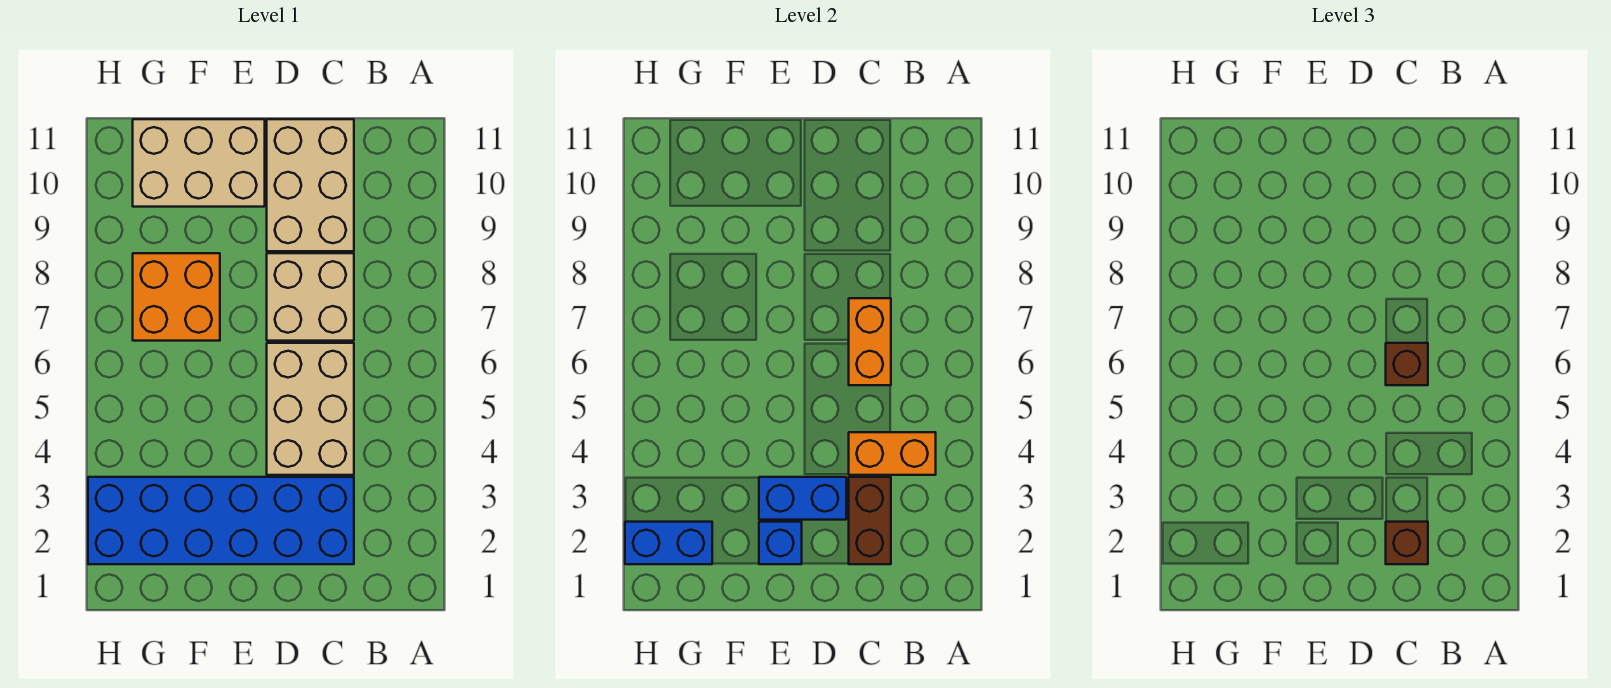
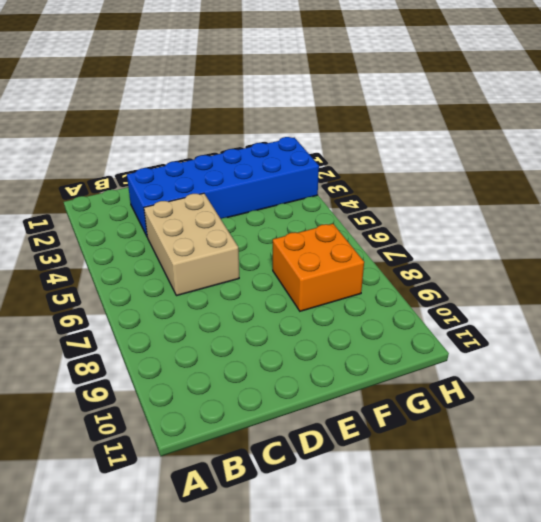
none -> tan brick C7:D8 level 1
none -> tan brick C9:D11 level 1
none -> tan brick E10:G11 level 1

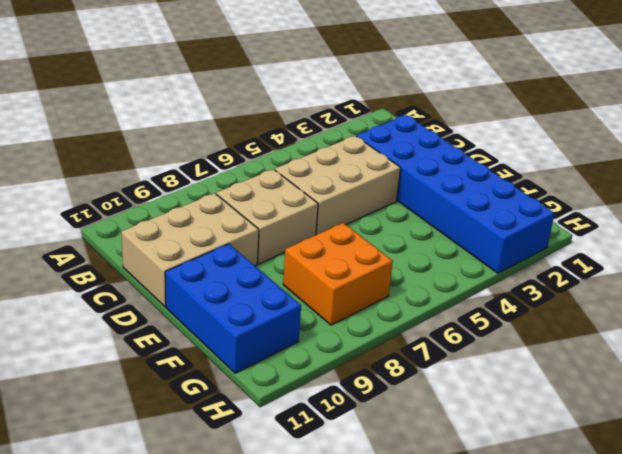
blue brick E10:G11 level 1 -> tan brick E10:G11 level 1
none -> orange brick B4:C4 level 2
none -> brown brick C2:C3 level 2
none -> orange brick C6:C7 level 2

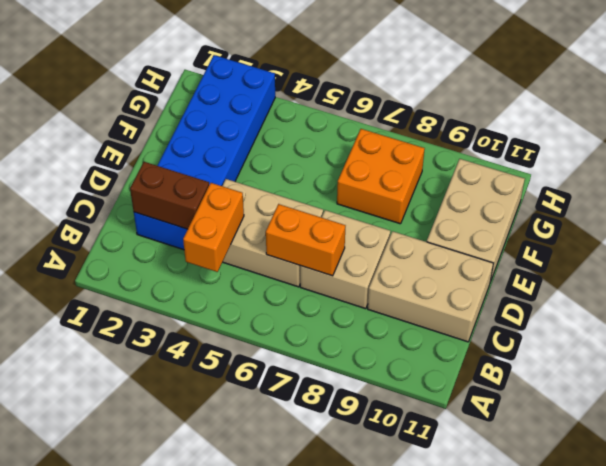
none -> blue brick D3:E3 level 2
none -> blue brick E2 level 2
none -> blue brick G2:H2 level 2

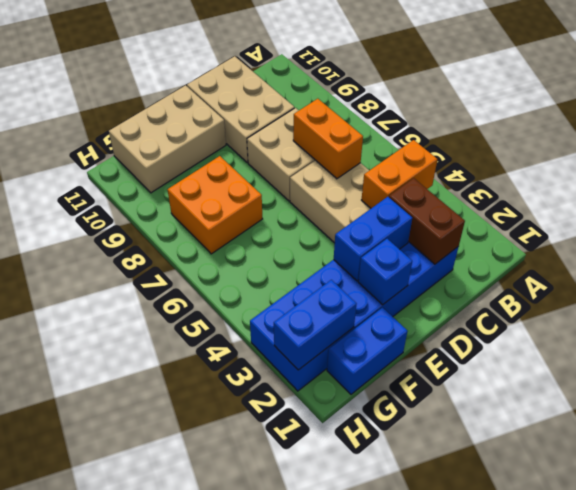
blue brick F1:G1 level 1 -> none
none -> brown brick C2 level 3
none -> brown brick C6 level 3

